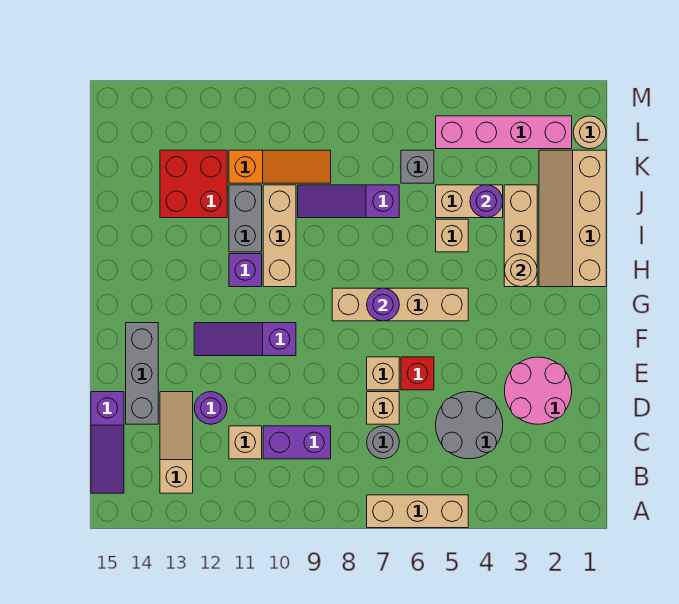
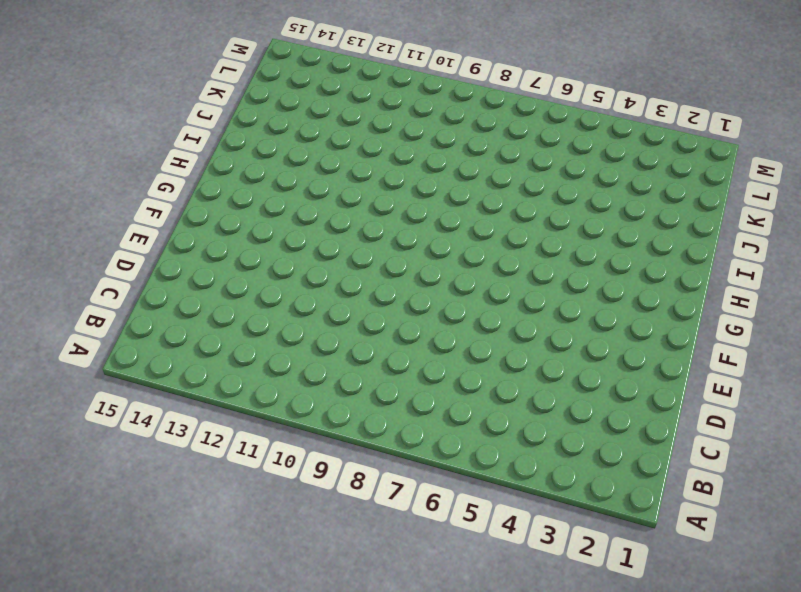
none -> tan brick A5:A7 level 1
none -> tan slope B13:D13 level 1 top B
none -> purple slope B15:D15 level 1 top D
none -> grey round brick C4:D5 level 1

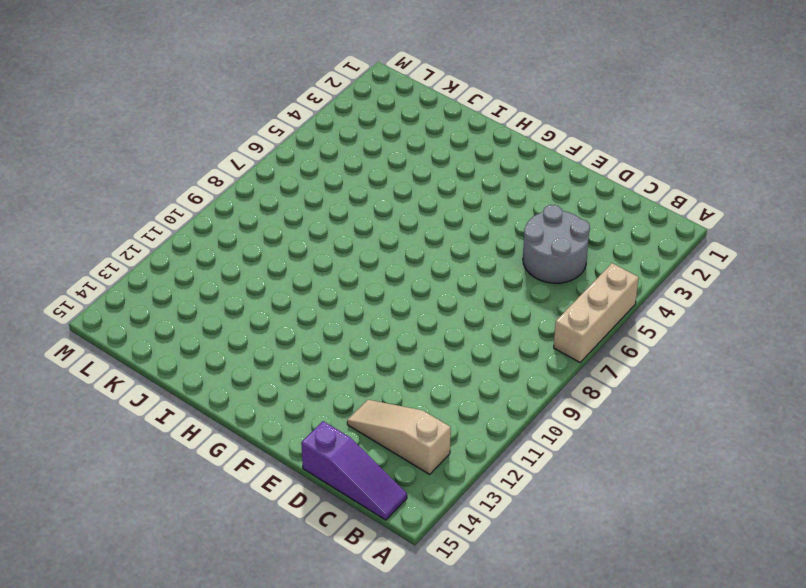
none -> grey round brick C7 level 1
none -> purple brick C9:C10 level 1
none -> tan brick C11 level 1
none -> pink round brick D2:E3 level 1

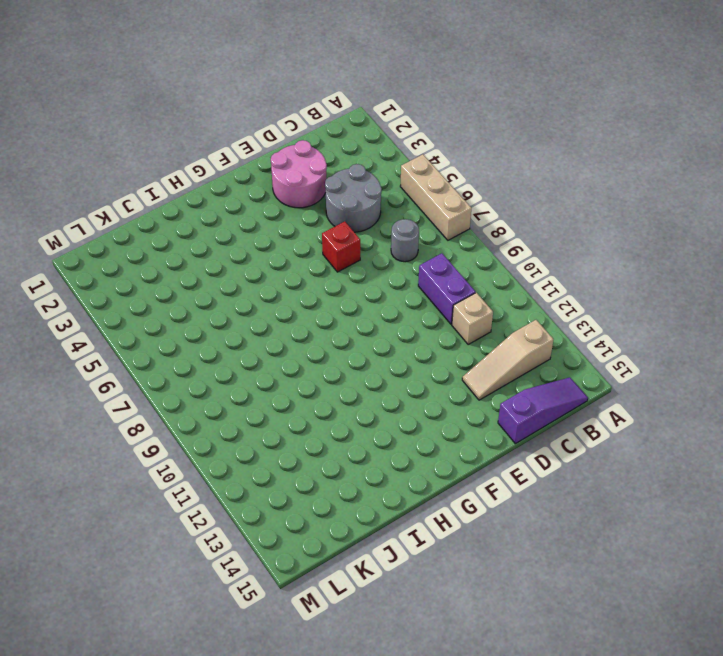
none -> tan brick D7 level 1
none -> purple round brick D12 level 1
none -> grey brick D14:F14 level 1
none -> tan brick E7 level 1

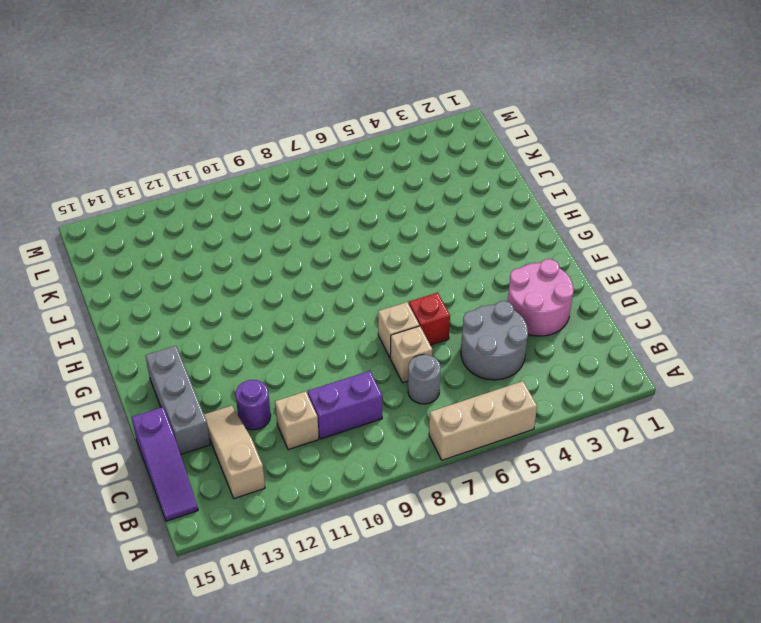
none -> purple slope F10:F12 level 1 top 10
none -> tan brick G5:G8 level 1
none -> tan slope H1:K2 level 1 top 1
none -> tan brick H3:J3 level 1

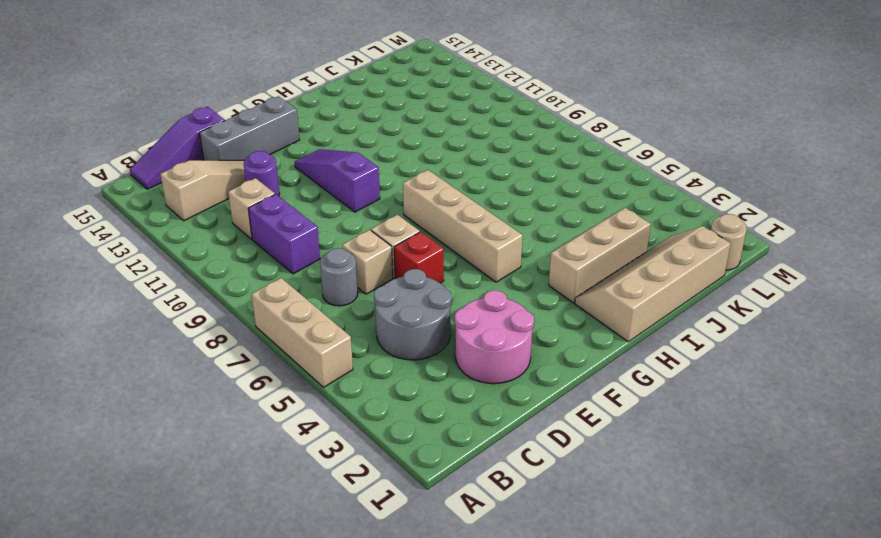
none -> tan brick H10:J10 level 1
none -> purple brick H11 level 1
none -> tan brick I5 level 1
none -> grey brick I11:J11 level 1

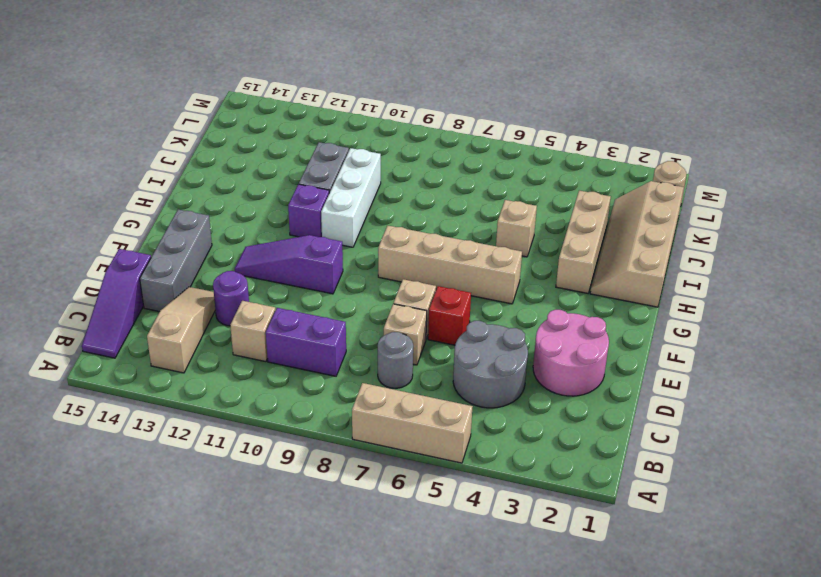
white brick H10:J10 level 1 -> tan brick H10:J10 level 1
none -> tan brick J4:J5 level 1
none -> purple slope J7:J9 level 1 top 7
none -> red brick J12:K13 level 1
none -> grey brick K6 level 1

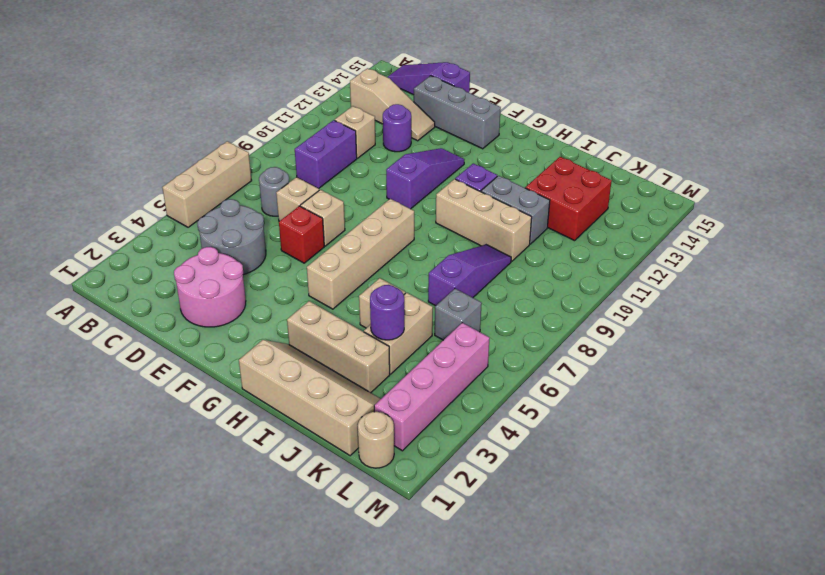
none -> orange slope K9:K11 level 1 top 11
none -> purple round brick G7 level 2
none -> tan round brick H3 level 2

